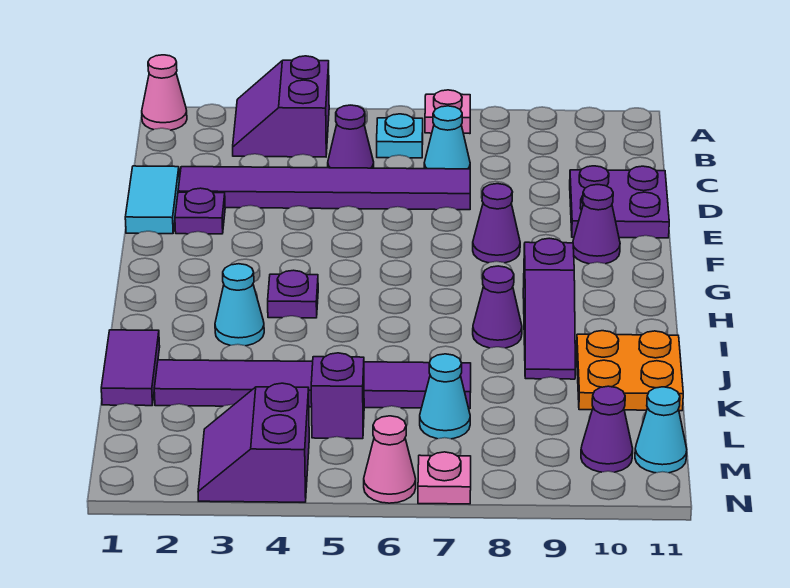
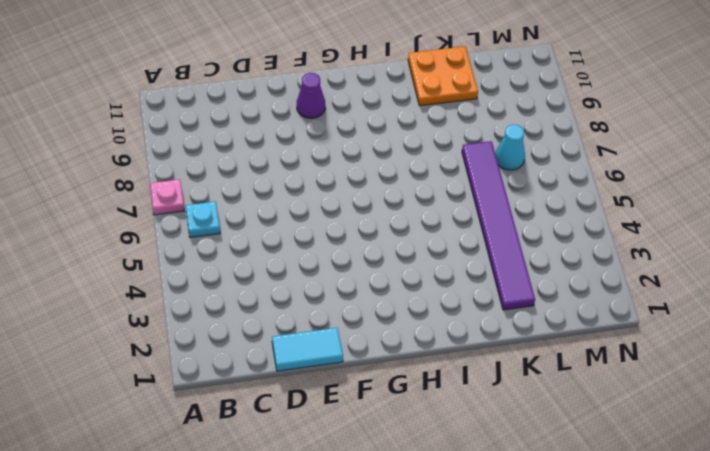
none -> pink cone A1 level 1
none -> purple slope A3:B4 level 1 top 4
none -> purple cone C5 level 1

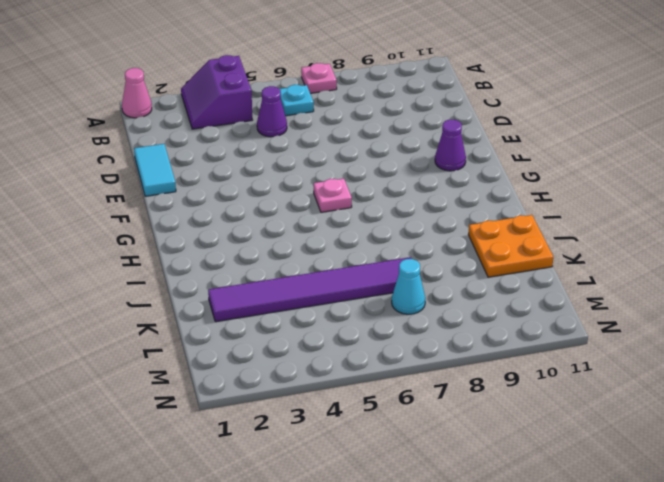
pink plate G6 level 1 -> pink plate N7 level 1
none -> cyan cone C7 level 1
none -> purple tile D2:D7 level 1
none -> purple plate D10:E11 level 1

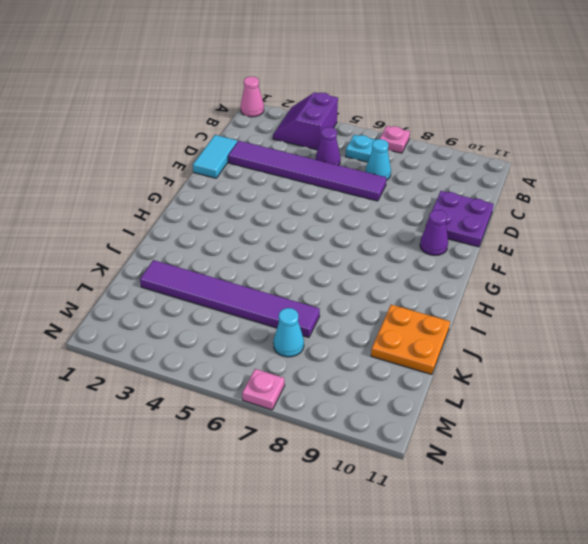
none -> purple plate E2 level 1
none -> purple cone F8 level 1
none -> purple plate H4 level 1

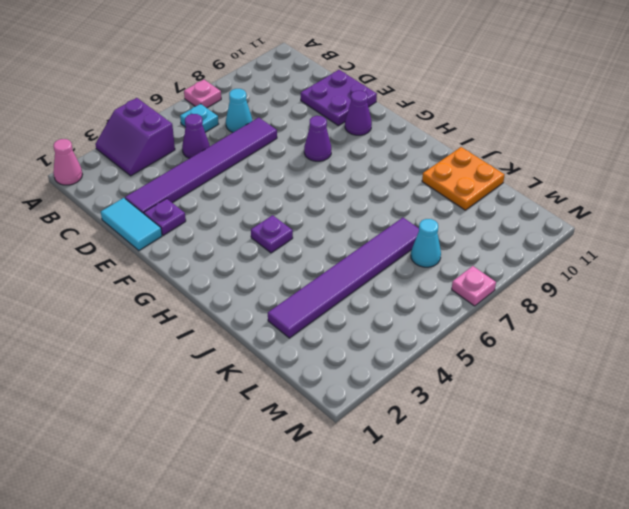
none -> purple slope H9:J9 level 1 top H
none -> cyan cone I3 level 1
none -> purple cone I8 level 1

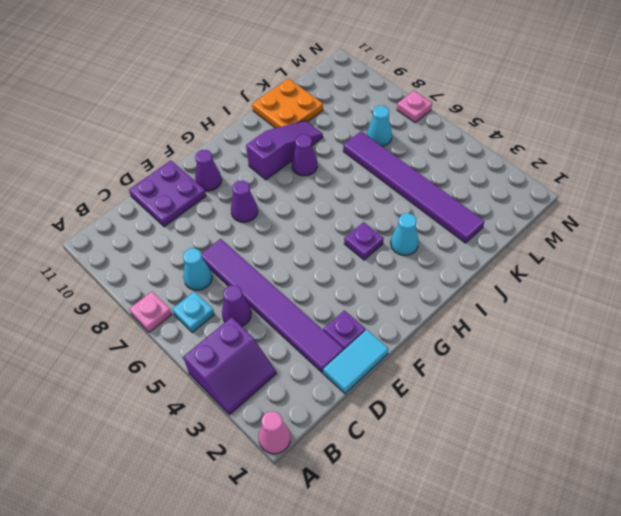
none -> purple tile J1:K1 level 1
none -> purple brick L5 level 1
none -> purple slope M3:N4 level 1 top 4

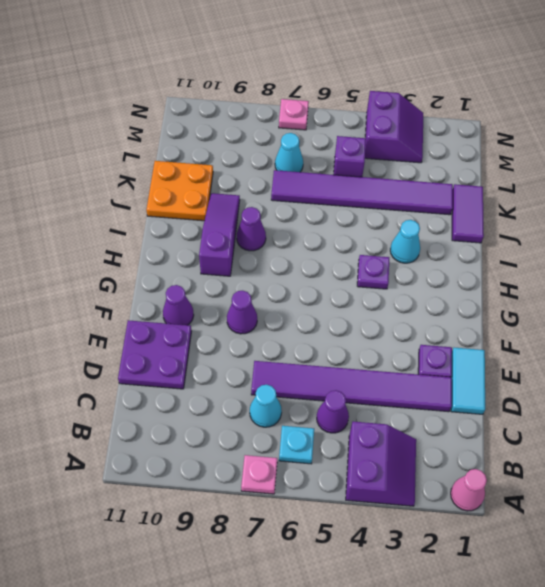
none -> purple cone M10 level 1
none -> cyan cone M11 level 1
none -> pink cone N6 level 1

